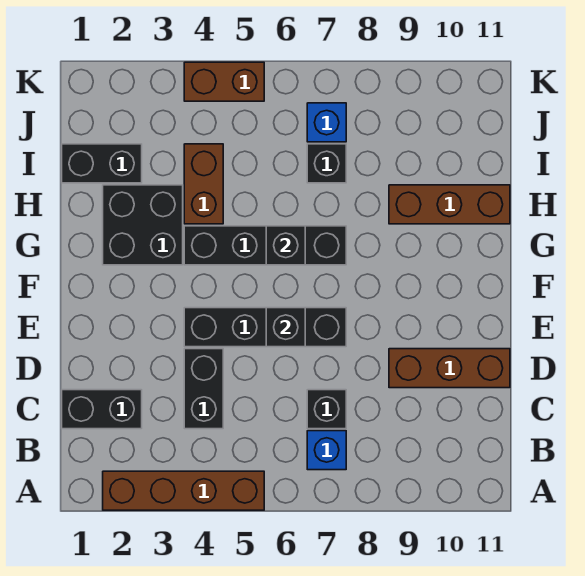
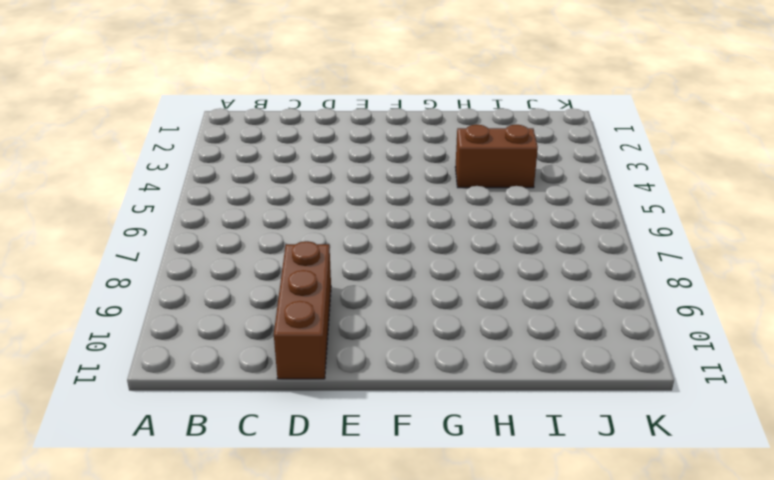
none -> brown brick A2:A5 level 1
none -> blue brick B7 level 1
none -> black brick C1:C2 level 1

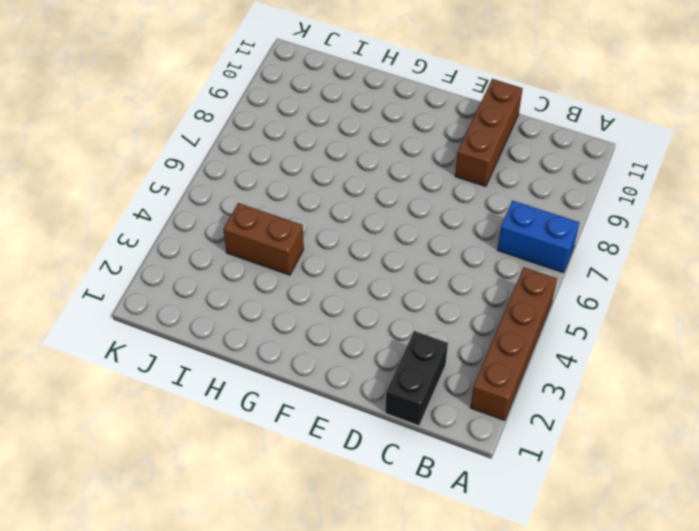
blue brick A7:B7 level 1 -> blue brick B7 level 1
none -> black brick C4:D4 level 1
none -> black brick C7 level 1
none -> black brick E4:E7 level 1

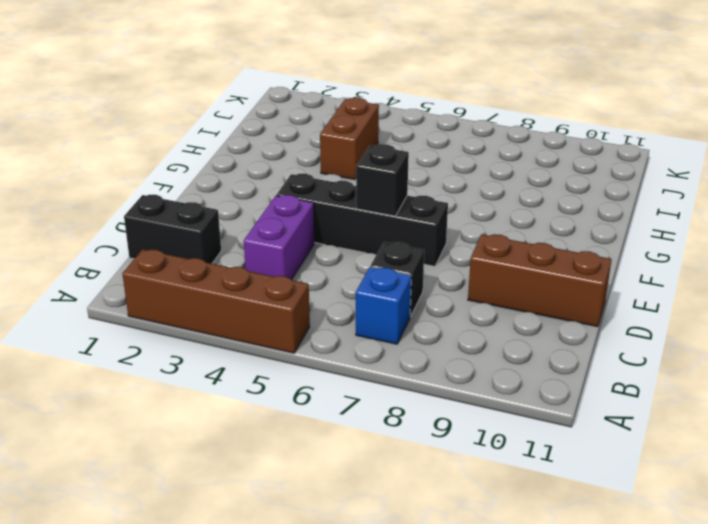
purple brick C4:D4 level 1 -> black brick C4:D4 level 1
none -> black brick G2:H3 level 1
none -> black brick G4:G7 level 1
none -> brown brick H9:H11 level 1

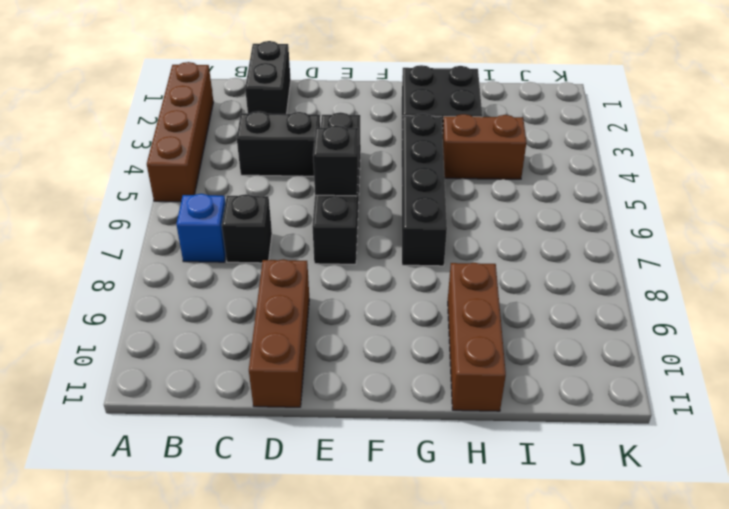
none -> black brick I1:I2 level 1
none -> black brick I7 level 1
none -> blue brick J7 level 1

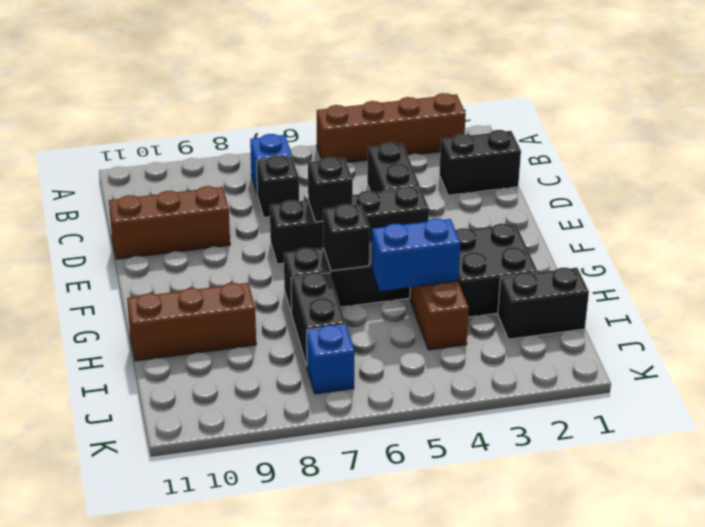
blue brick H4:H5 level 2 -> none
black brick H7:I7 level 1 -> black brick I7 level 1
none -> brown brick K4:K5 level 1

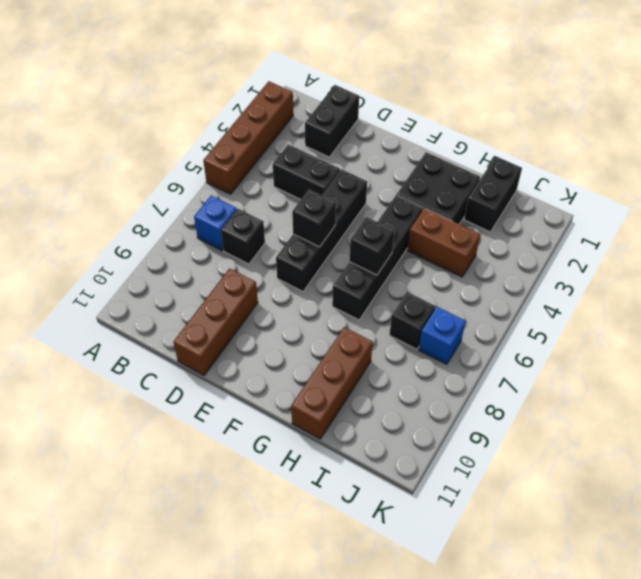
none -> brown brick K4:K5 level 1

